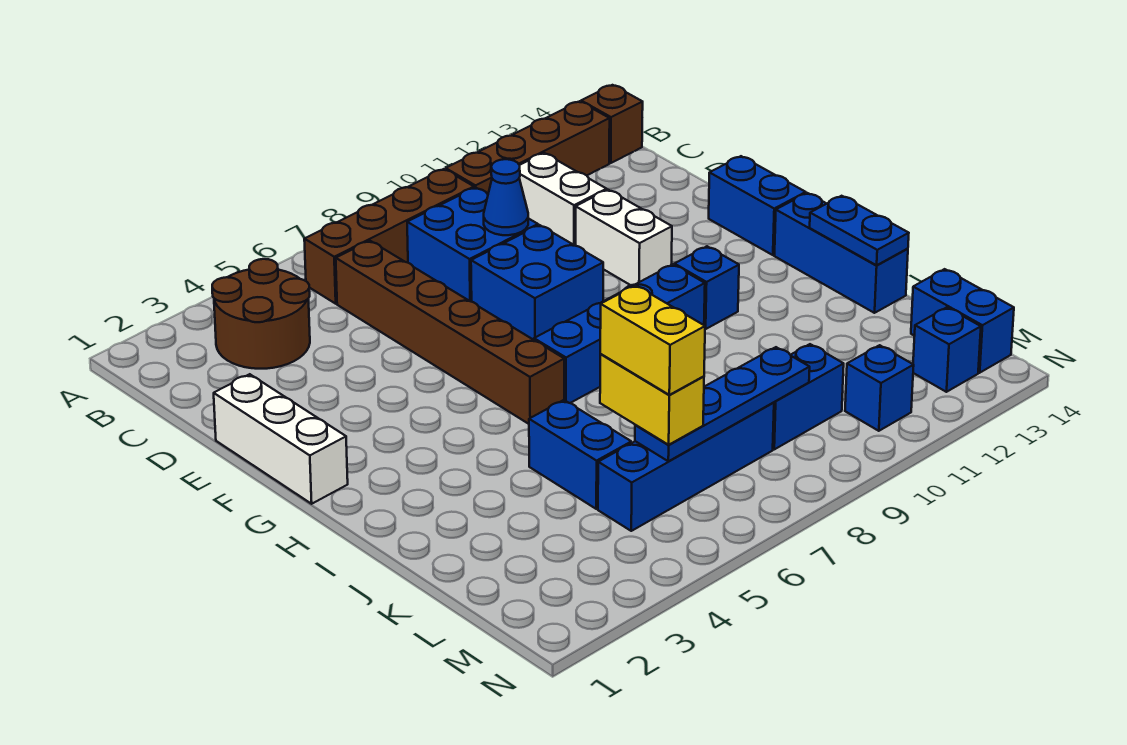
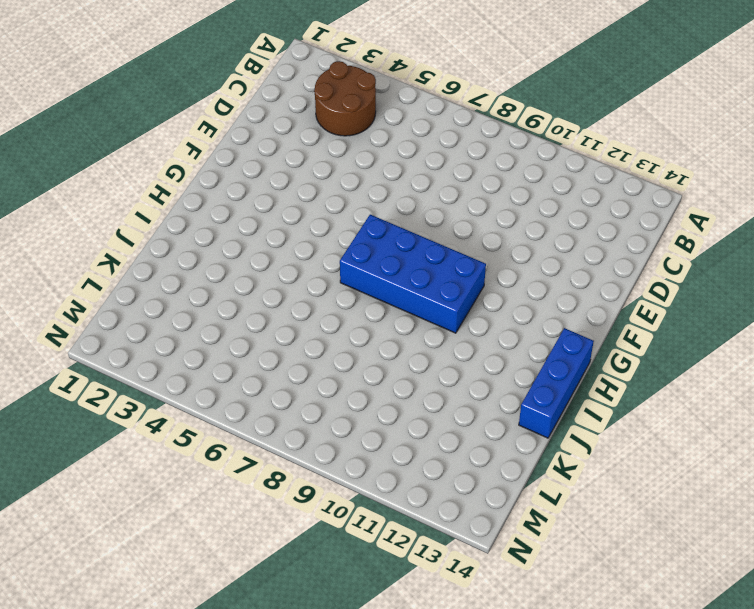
blue brick G7:H10 level 1 -> blue brick H7:H10 level 1
none -> brown brick B6:B9 level 1
none -> brown brick B10:B13 level 1
none -> brown brick B14 level 1

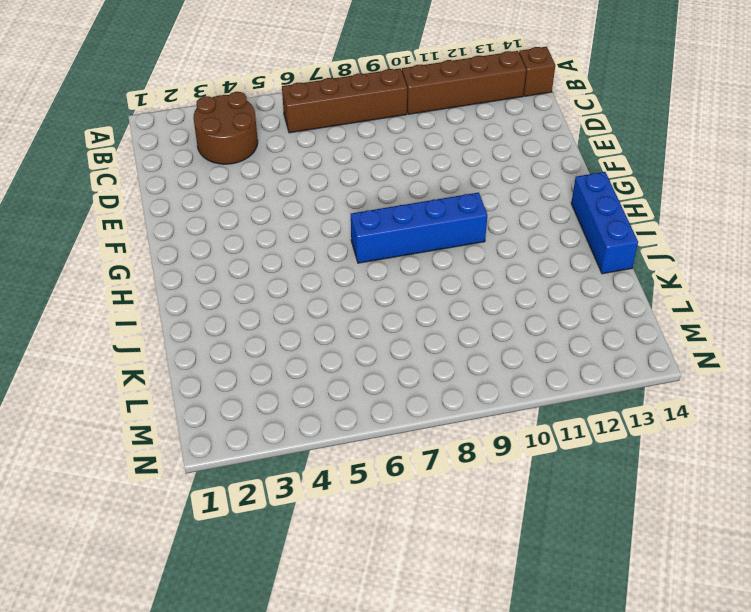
none -> brown brick C6:H6 level 1
none -> blue brick C8:D9 level 1
none -> white brick C11:D11 level 1

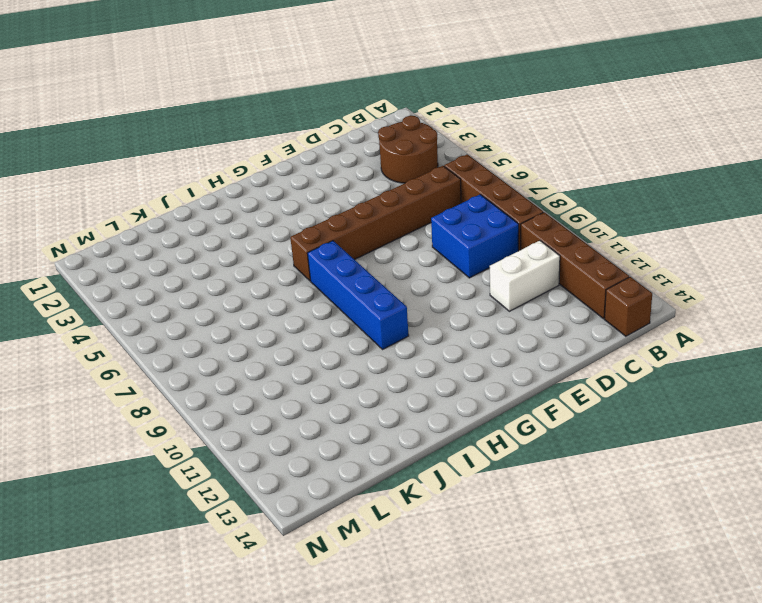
none -> white brick E1:G1 level 1
none -> blue brick E8:F9 level 1
none -> white brick E11:F11 level 1

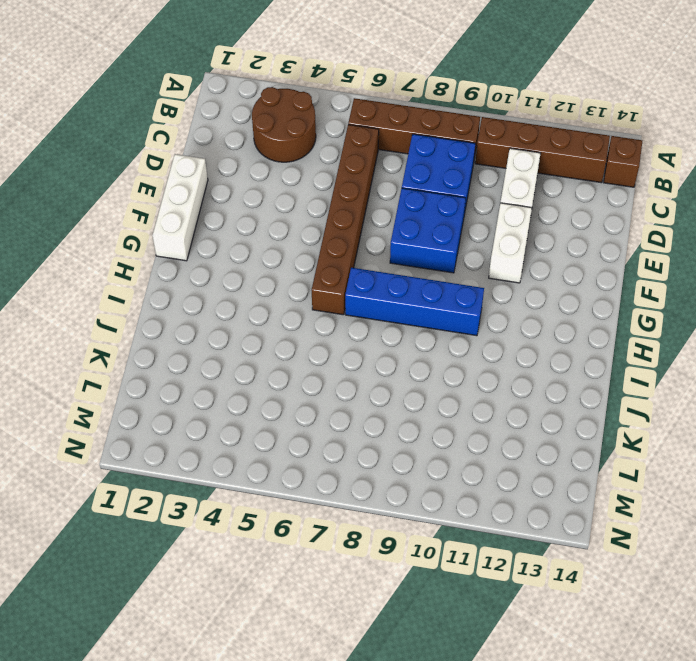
none -> blue brick F14:G14 level 1
none -> blue brick H11 level 1
none -> blue brick H14:J14 level 1

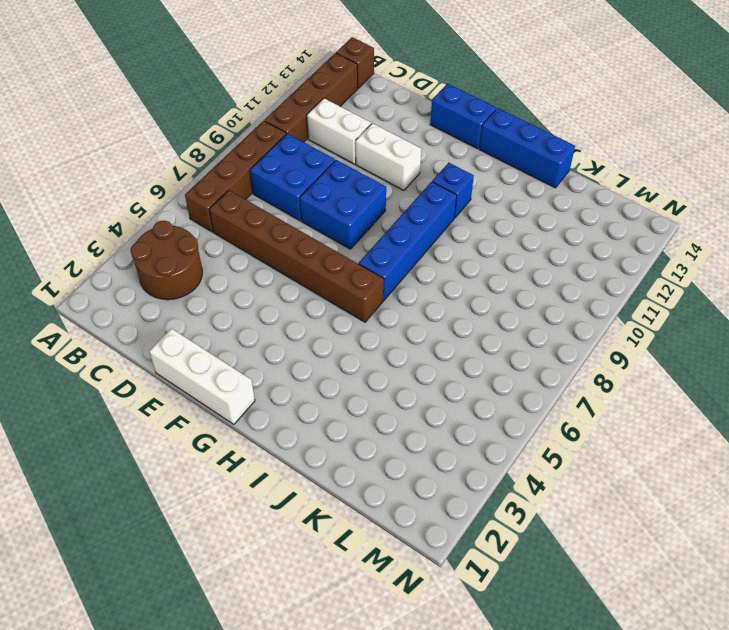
none -> blue brick J5:K5 level 1
none -> blue brick L5:L8 level 1
none -> blue brick L9:L10 level 1

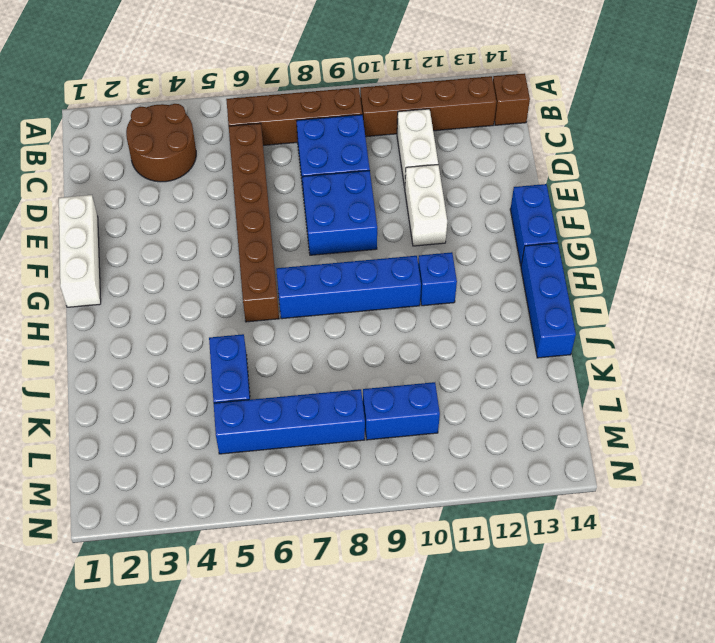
none -> blue brick L14:M14 level 1
none -> blue brick M11 level 1
none -> blue brick M13 level 1

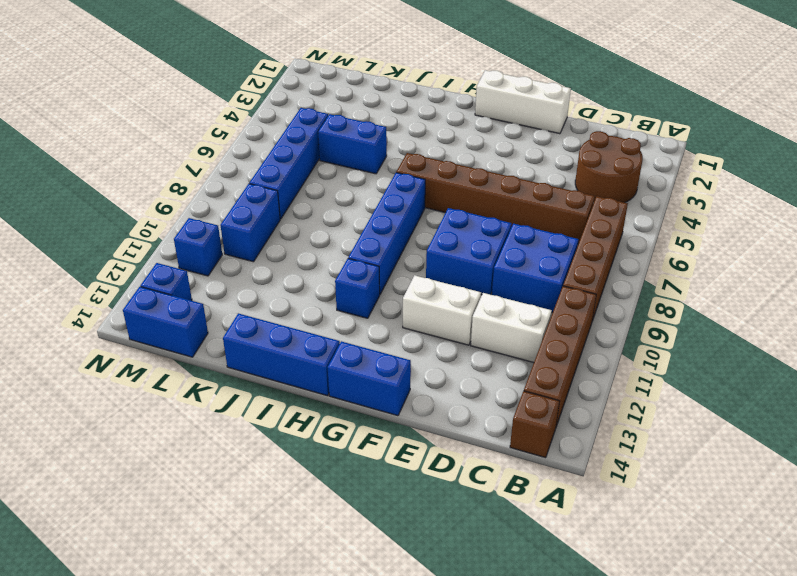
none -> blue cone D9 level 2
none -> blue plate I14:J14 level 2
none -> blue plate L6:L9 level 2

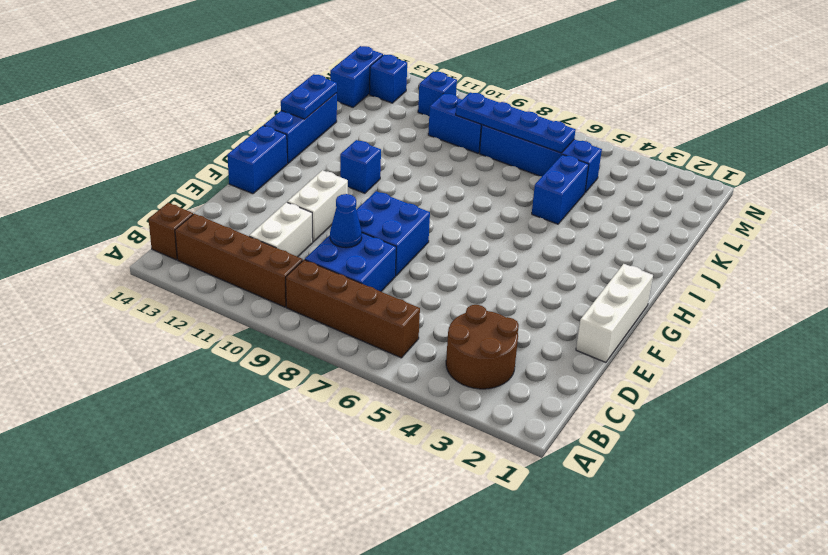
none -> brown brick C6:H6 level 1
none -> blue brick H7:H10 level 1
none -> yellow brick K6:L6 level 3

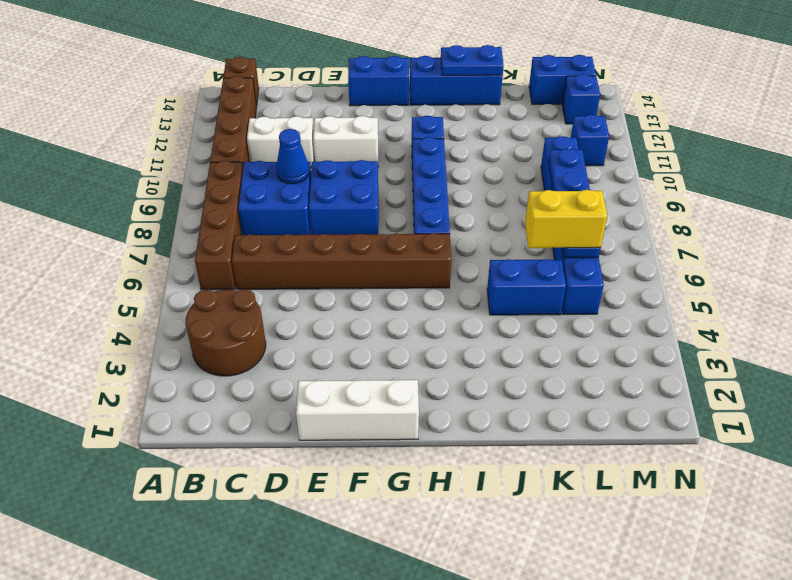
none -> yellow brick K6:L6 level 4

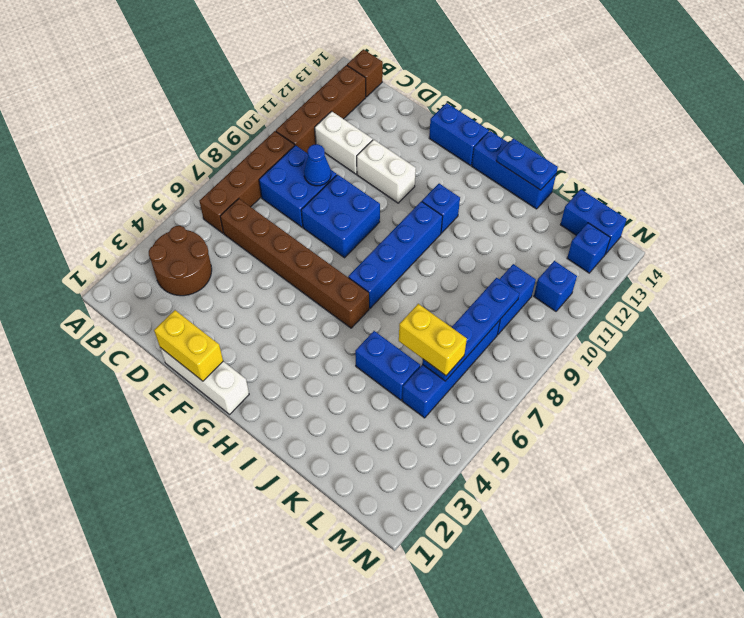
yellow brick E1:F1 level 2 -> yellow brick K6:L6 level 4

